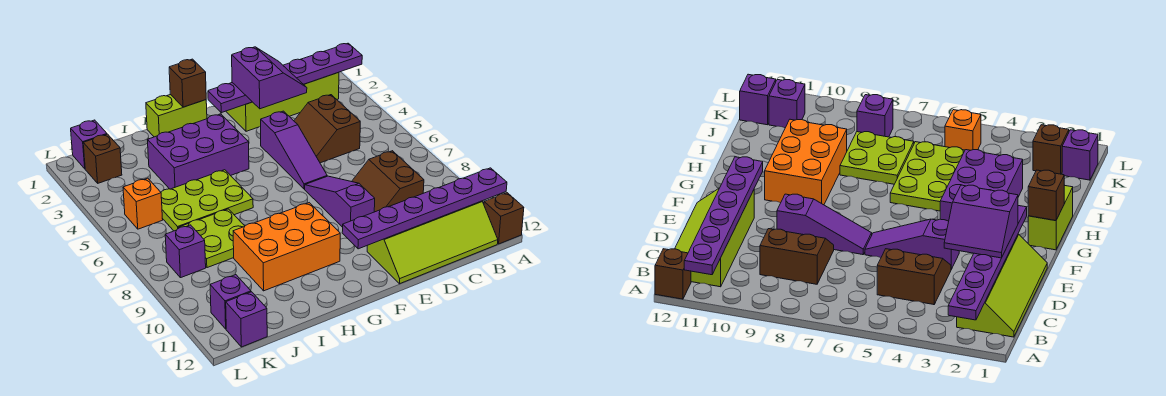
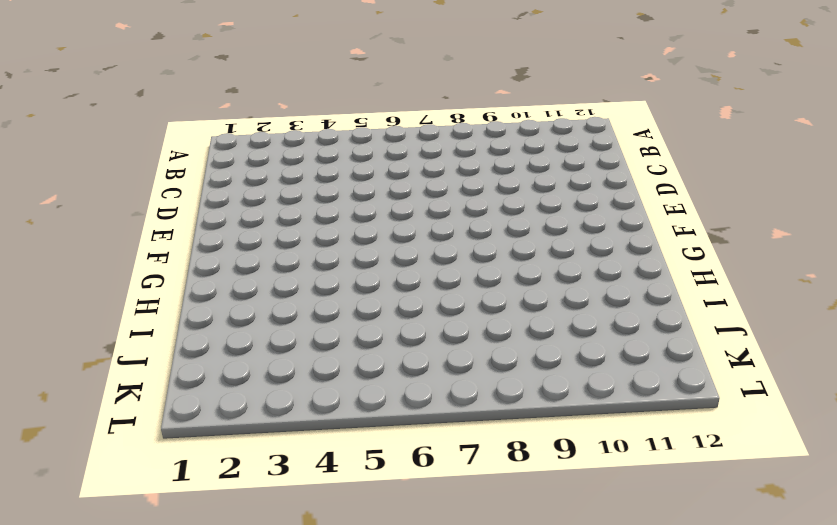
none -> brown brick A12 level 1
none -> lime slope B1:E2 level 1 top 2
none -> lime slope B11:E12 level 1 top 11

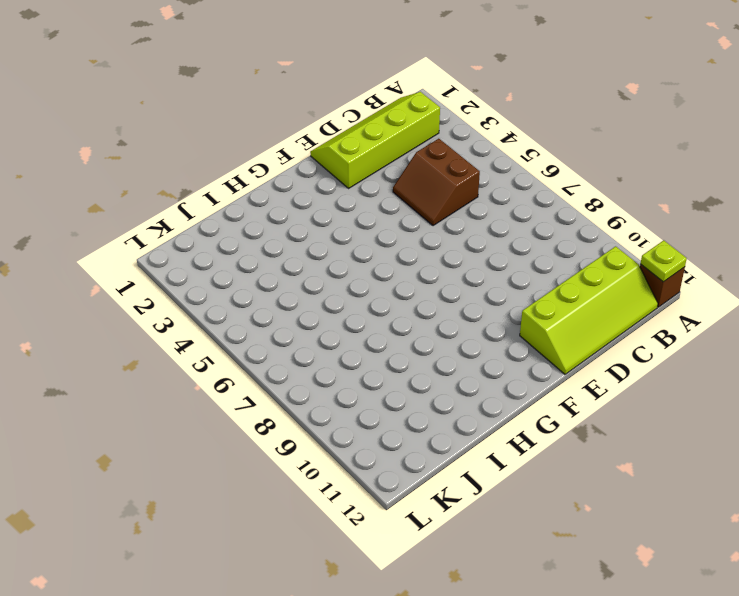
lime plate A12 level 2 -> none
none -> brown slope C8:D9 level 1 top C
none -> purple slope E4:E6 level 1 top 4
none -> purple slope E7:E9 level 1 top 9

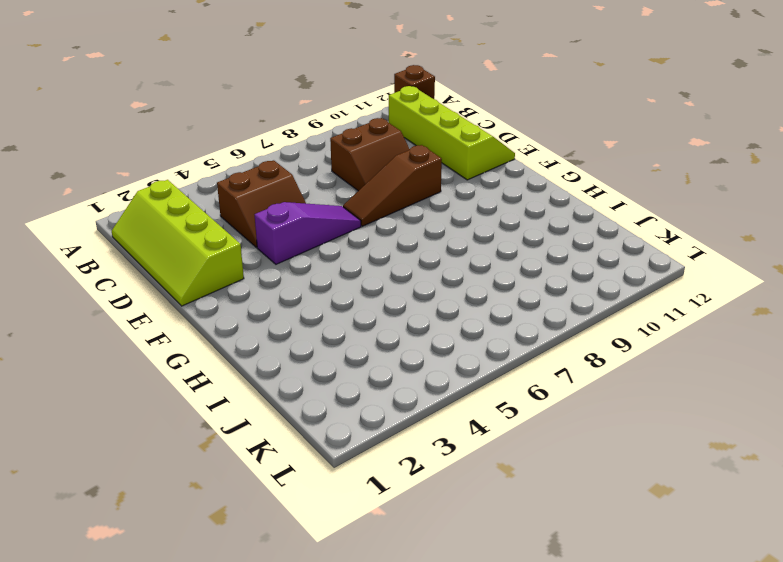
brown slope E7:E9 level 1 top 9 -> purple slope E7:E9 level 1 top 9
none -> lime brick G1:H1 level 1
none -> purple brick G3:I4 level 1
none -> orange brick G9:I10 level 1

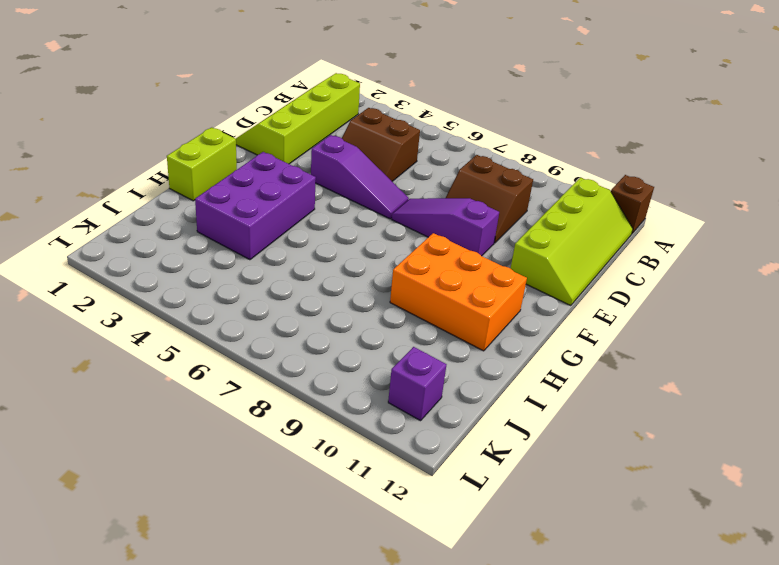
orange brick G9:H11 level 1 -> orange brick G9:I10 level 1
none -> lime plate H5:J6 level 1
none -> lime plate I7:J8 level 1
none -> purple brick K1 level 1

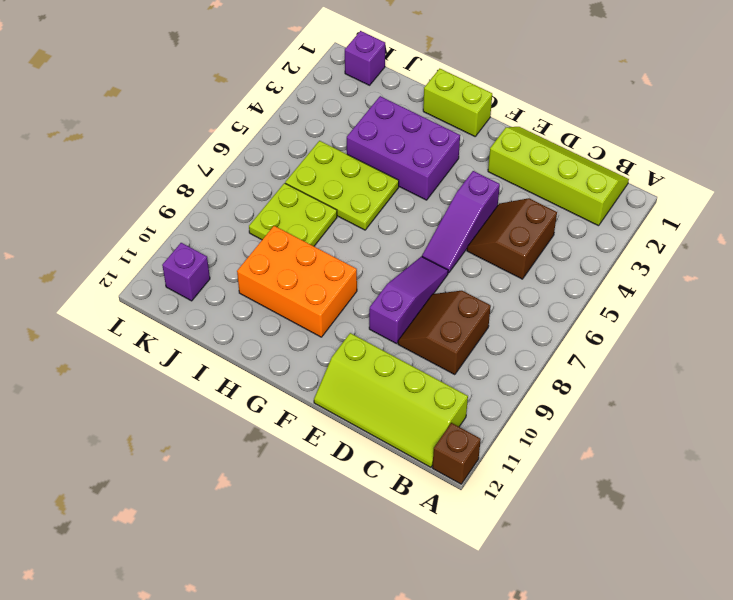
none -> brown brick K2 level 1
none -> orange brick K5 level 1
none -> purple brick K8 level 1

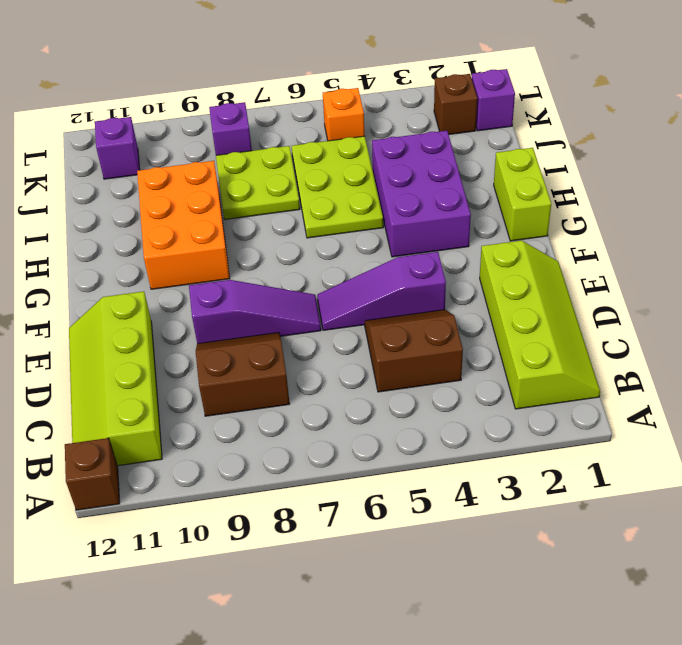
none -> purple brick K12 level 1
none -> purple plate A2:F2 level 2
none -> purple plate A11:F11 level 2

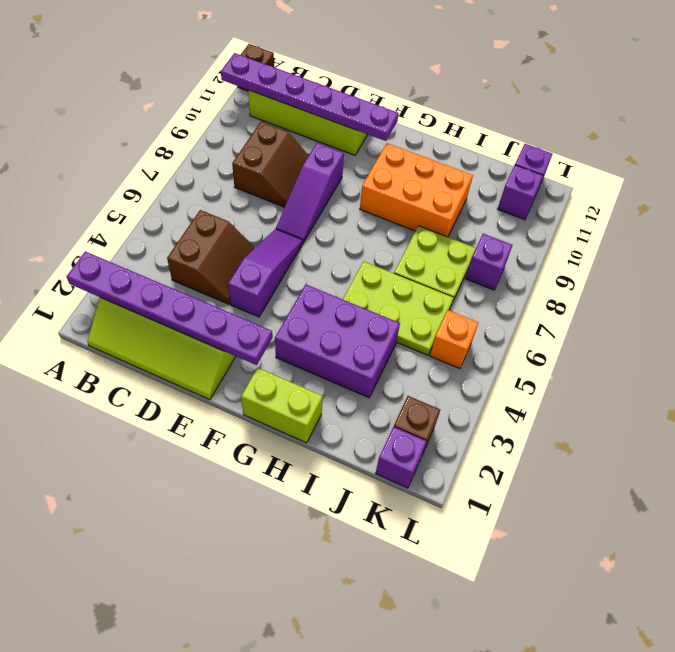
none -> brown brick G1 level 2
none -> purple slope D2:E3 level 3 top E

